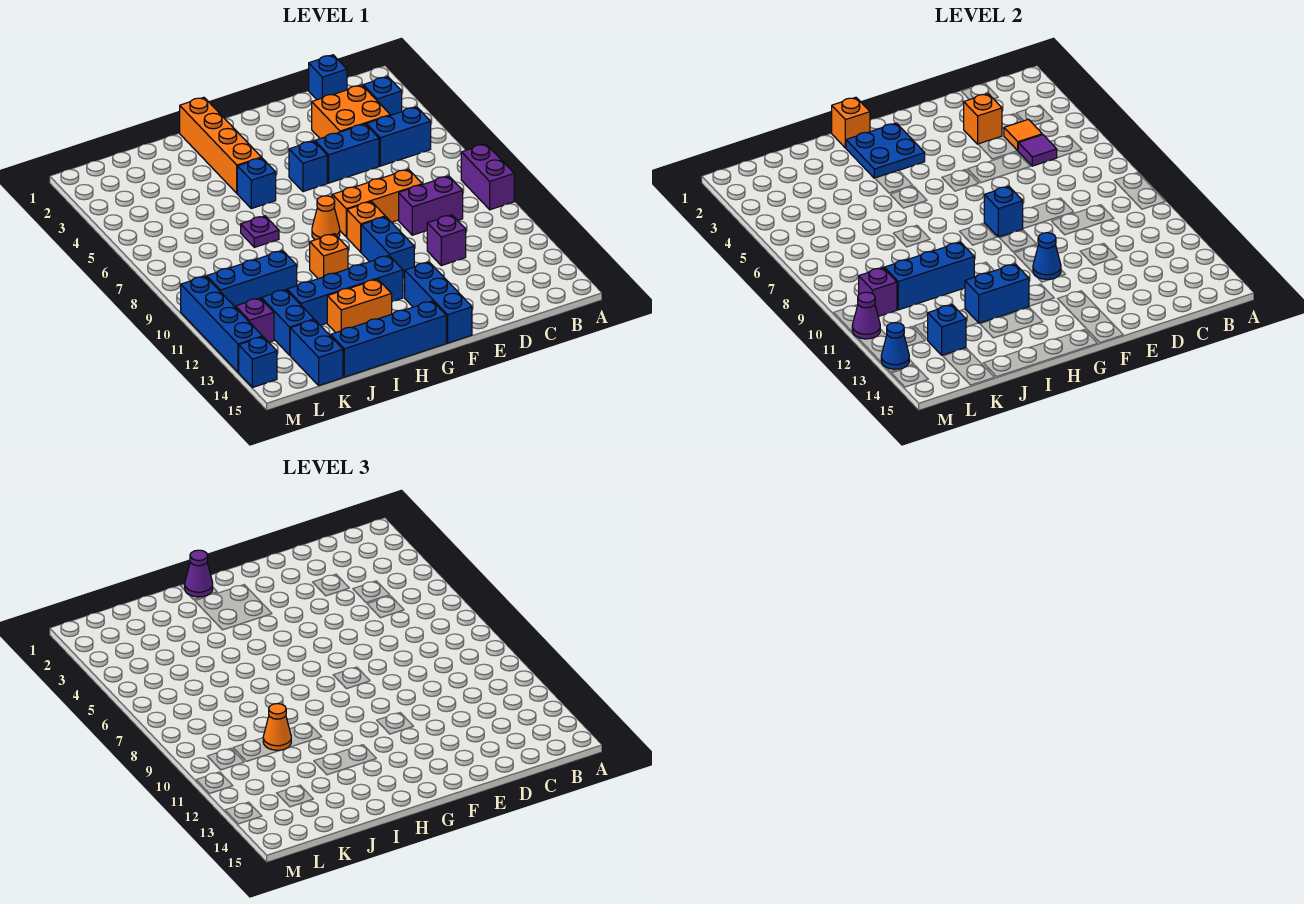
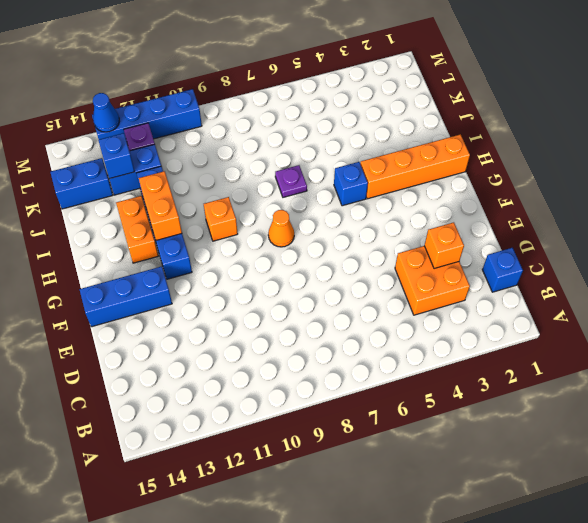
orange brick H12:I12 level 2 -> blue brick H12:I12 level 2
none -> purple brick A8:A9 level 1
none -> blue brick B3 level 1
none -> blue brick B5:C5 level 1
none -> purple brick C9:D9 level 1

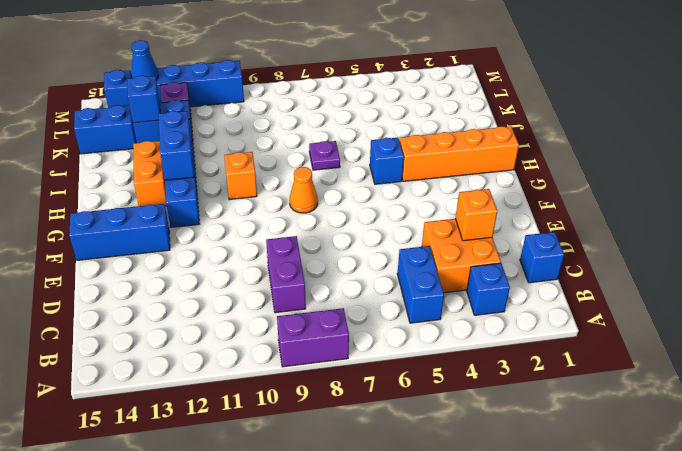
none -> blue brick D5:E5 level 1
none -> orange brick D8:F8 level 1
none -> purple brick D11 level 1
none -> blue brick F5 level 1

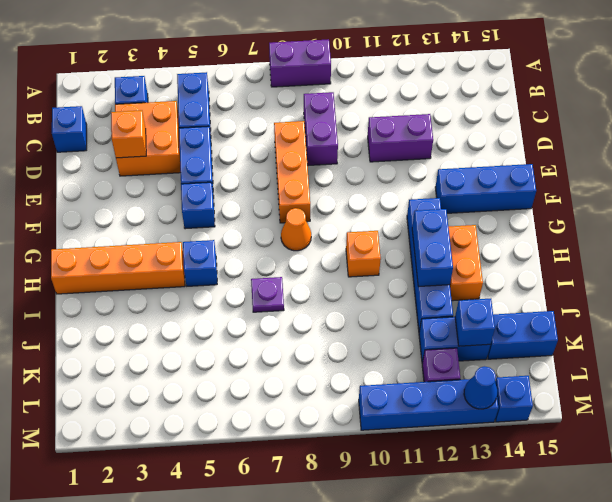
purple brick D11:D12 level 1 -> purple brick D11 level 1
none -> orange brick F9 level 1
none -> blue brick F10:F11 level 1
none -> blue brick G15:J15 level 1
none -> blue brick J10:L10 level 1

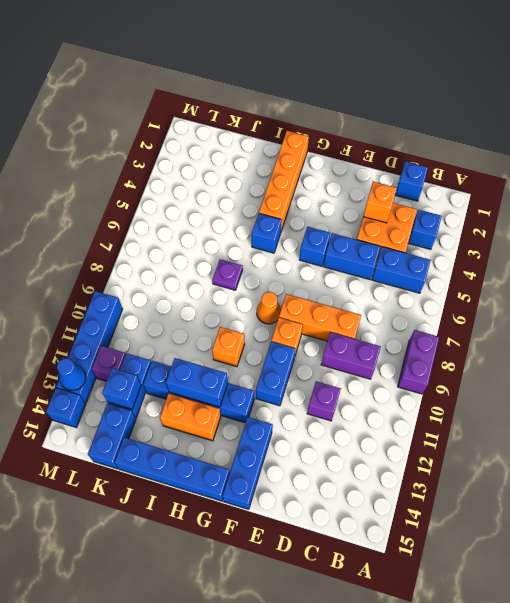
none -> blue brick J10:L10 level 1
none -> orange tile C4 level 2
none -> purple tile C5 level 2
none -> blue brick F8 level 2

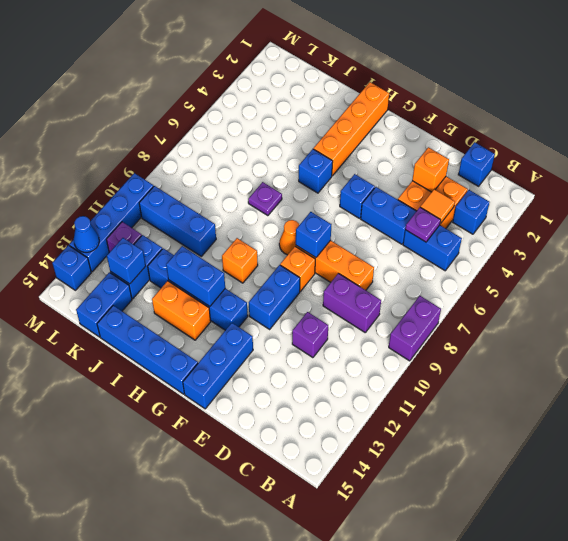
purple plate C5 level 2 -> purple tile C5 level 2
none -> blue cone F11 level 2
none -> blue plate G2:H3 level 2
none -> orange brick H1 level 2
none -> blue brick I10:K10 level 2

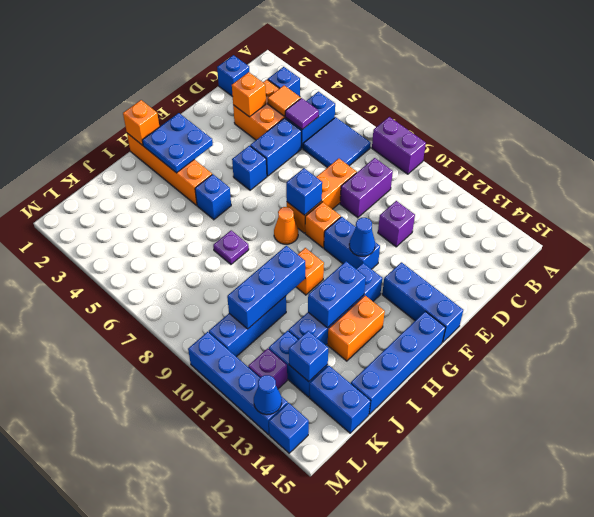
blue tile B6:C7 level 1 -> none
none -> purple brick L10 level 2
none -> purple cone M11 level 2
none -> purple cone H1 level 3
none -> orange cone J10 level 3

